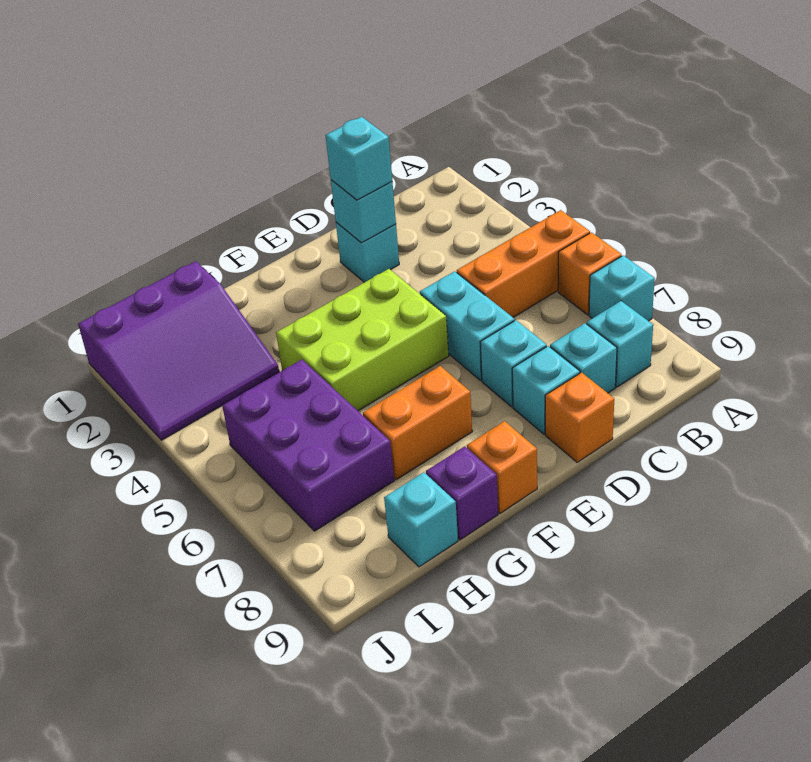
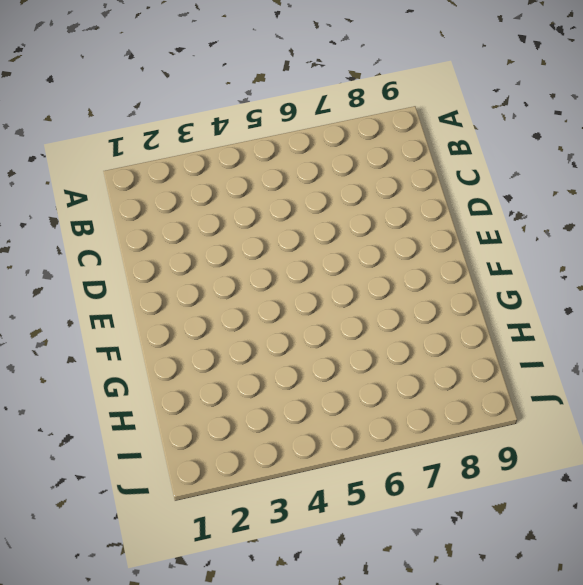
none -> orange brick A5:C5 level 1
none -> orange brick A6 level 1
none -> cyan brick A7 level 1

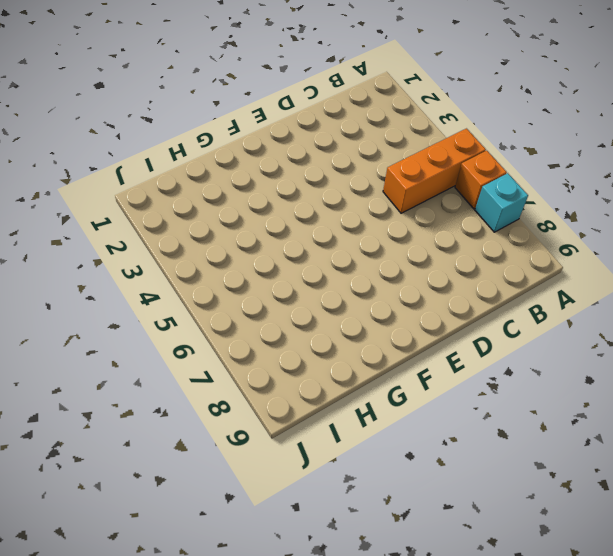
none -> cyan brick B8 level 1
none -> cyan brick C8 level 1
none -> cyan brick D2 level 1

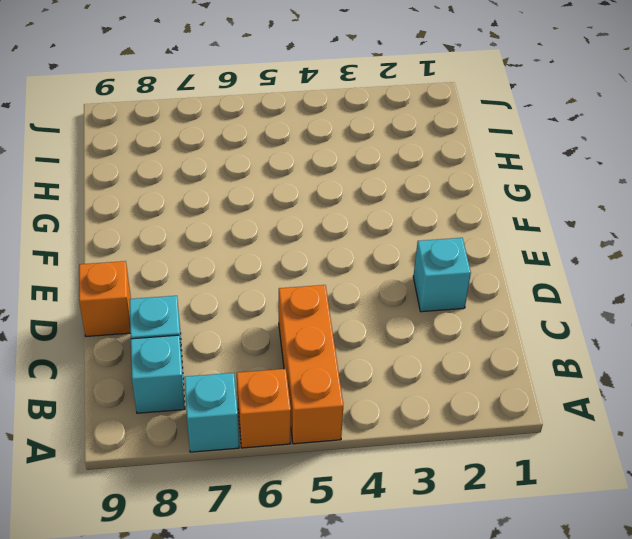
none -> cyan brick D5:D6 level 1
none -> cyan brick D7 level 1
none -> cyan brick D8 level 1

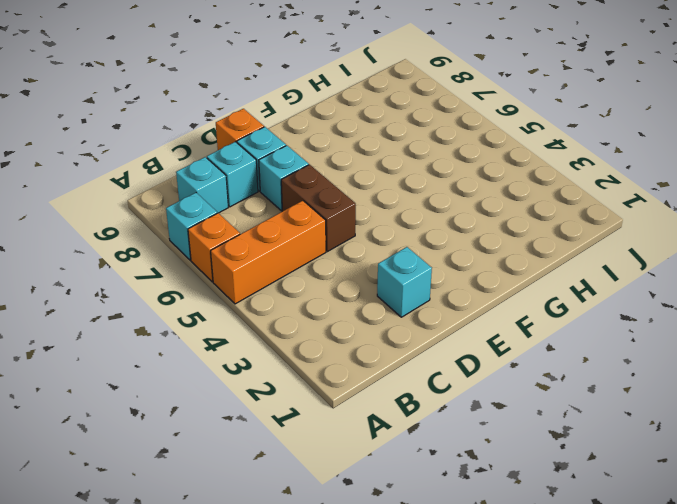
brown brick D5:D6 level 1 -> cyan brick D5:D6 level 1
none -> lime brick E4:G5 level 1
none -> orange brick F7:G7 level 1
none -> orange brick F9 level 1

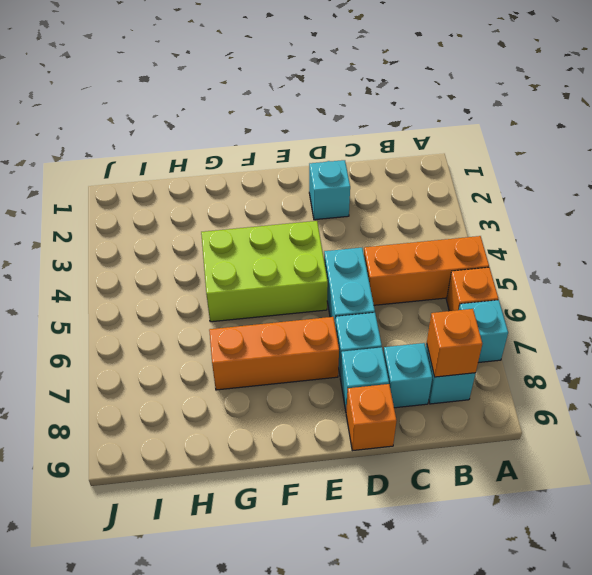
orange brick B8 level 2 -> orange brick F9 level 1
orange brick E7:G7 level 1 -> orange brick F7:G7 level 1
none -> purple brick G9 level 1
none -> purple slope H1:J3 level 1 top 1
none -> purple brick H5:I7 level 1

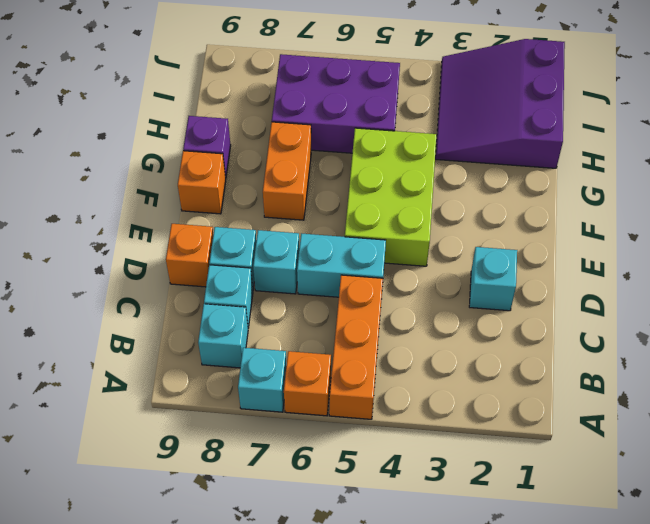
none -> cyan brick H9 level 1
none -> cyan brick D2 level 2
none -> cyan brick D2 level 3

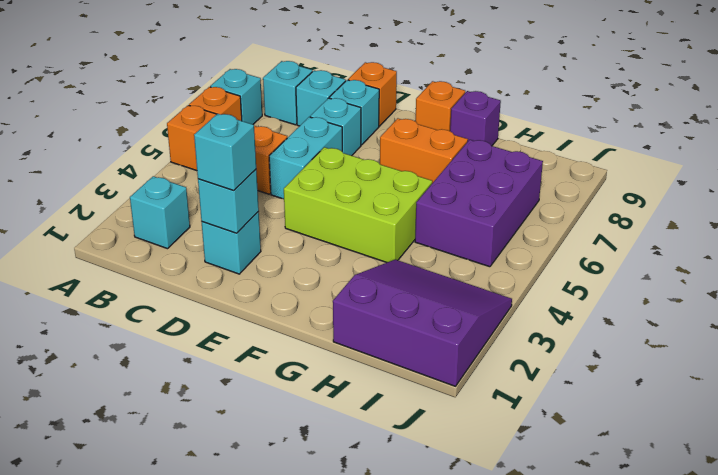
cyan brick B2 level 1 -> cyan brick H9 level 1

